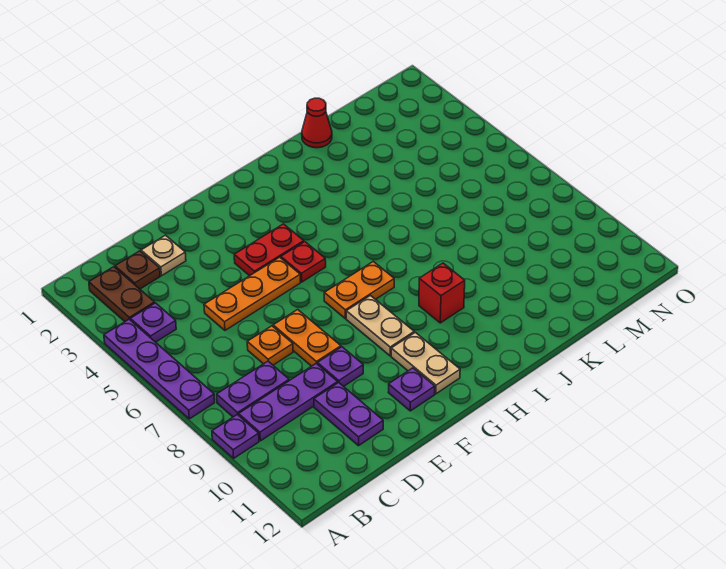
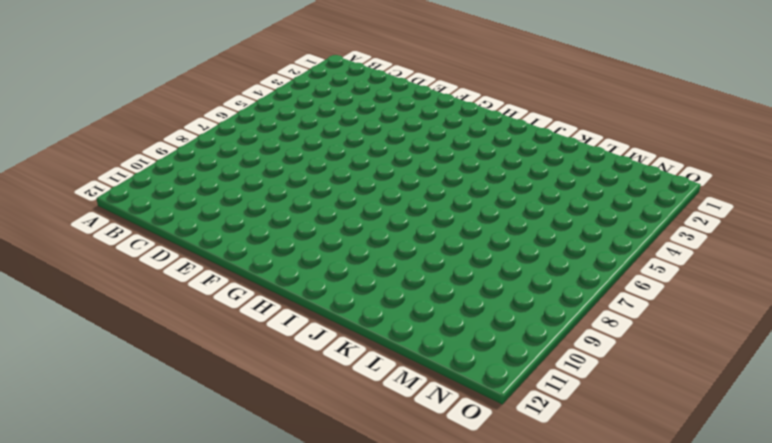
none -> purple plate A4:A7 level 1
none -> purple plate A9 level 1
none -> brown plate B2:B3 level 1

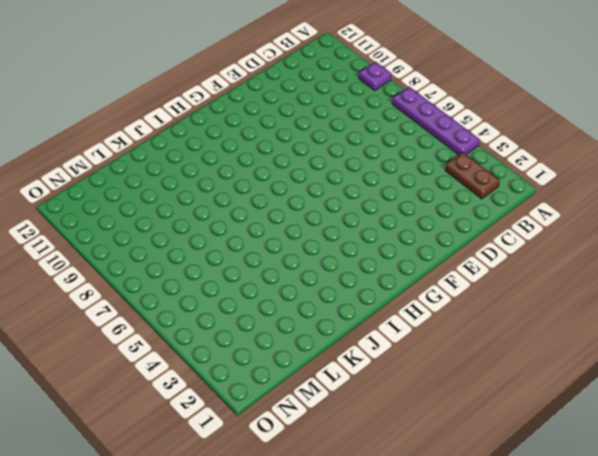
none -> purple plate B4 level 1
none -> purple plate B8:C8 level 1
none -> purple plate B9:D9 level 1

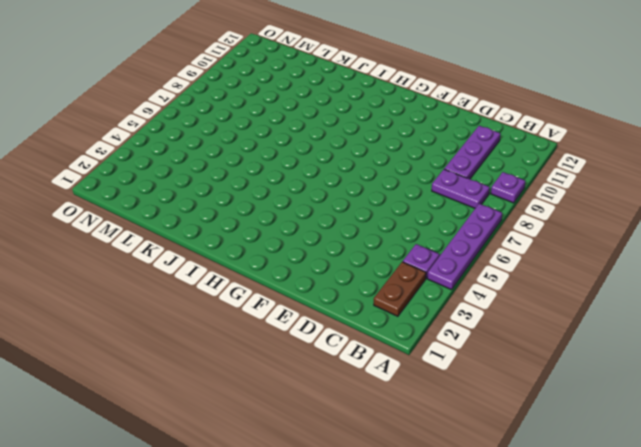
purple plate C9:C11 level 1 -> purple plate B9:D9 level 1
none -> brown plate C2 level 1
none -> tan plate D2 level 1
none -> orange plate D5:F5 level 1

